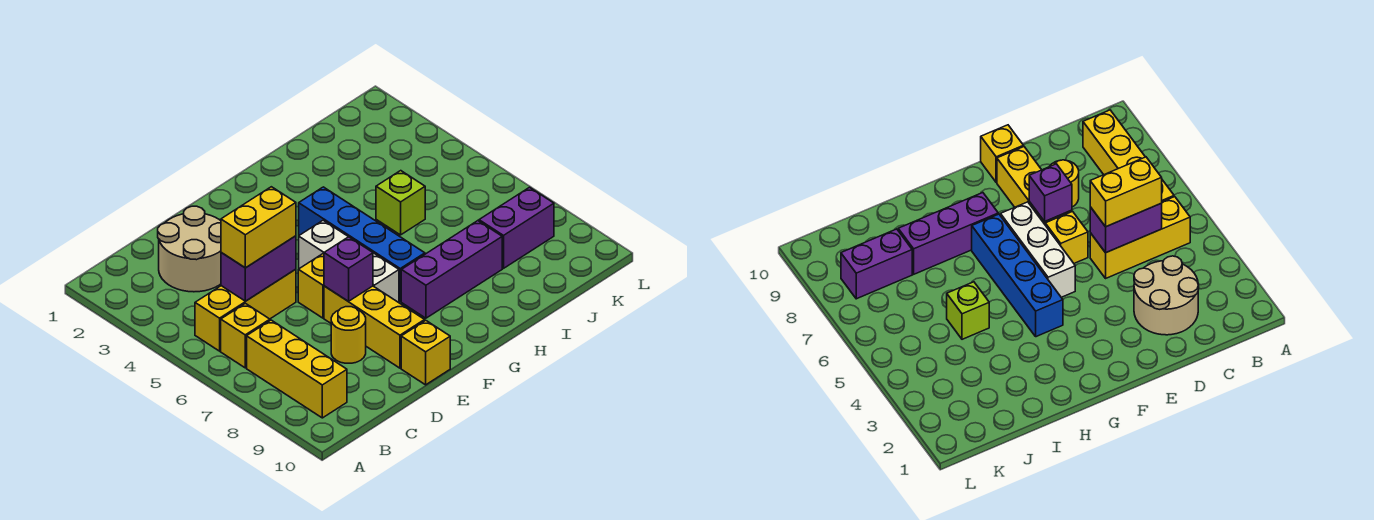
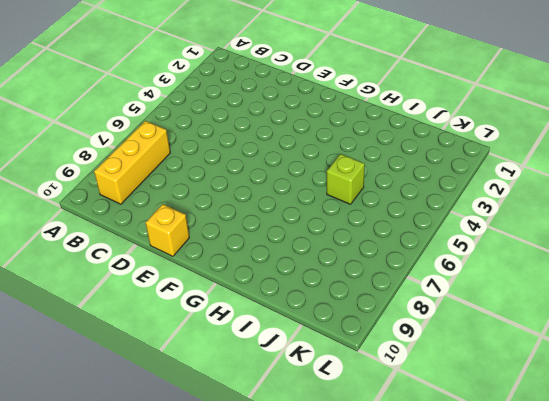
none -> yellow brick B5:D5 level 1
none -> yellow brick B6 level 1
none -> tan round brick C2:D3 level 1

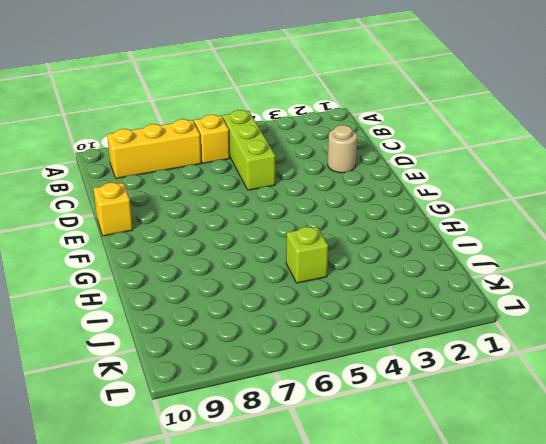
lime brick B5:D5 level 1 -> yellow brick B5:D5 level 1
tan round brick D2 level 1 -> tan round brick C2:D3 level 1
none -> yellow round brick D8 level 1
none -> yellow brick E6 level 1
none -> yellow brick E7:E9 level 1

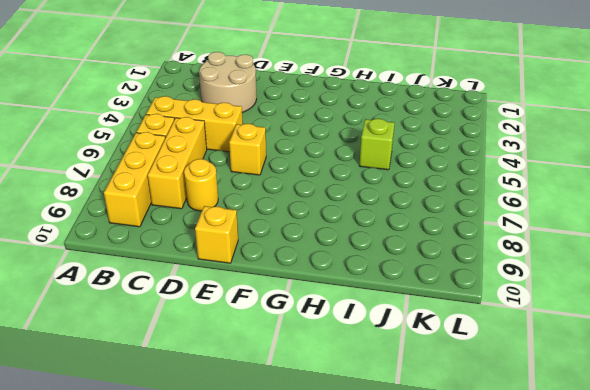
yellow brick C6:C8 level 1 -> yellow brick E7:E9 level 1
none -> white brick F5:F7 level 1
none -> blue brick G4:G7 level 1
none -> purple brick G8:I8 level 1

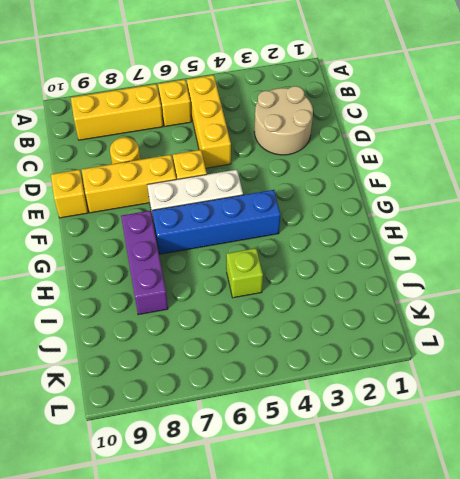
none -> purple brick J8:K8 level 1
none -> purple brick C5:D5 level 2
none -> purple brick E7 level 2

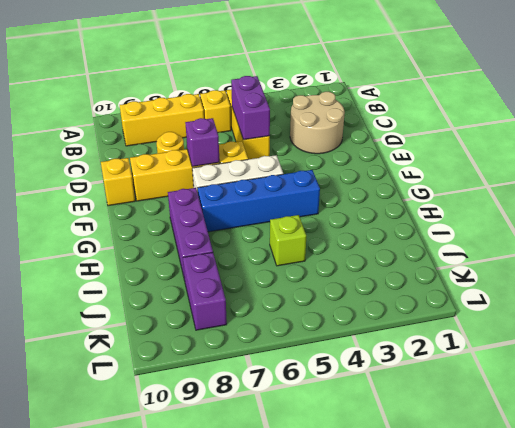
none -> yellow brick C5:D5 level 3

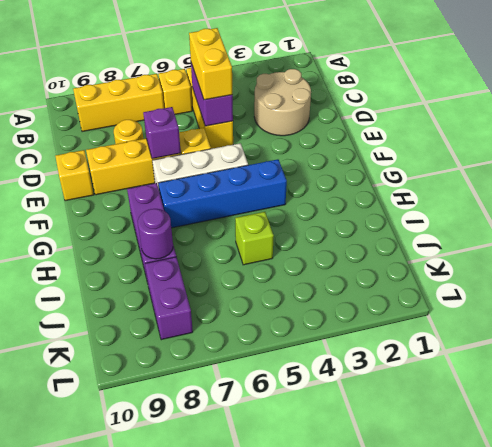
purple round brick I8 level 2 -> none

